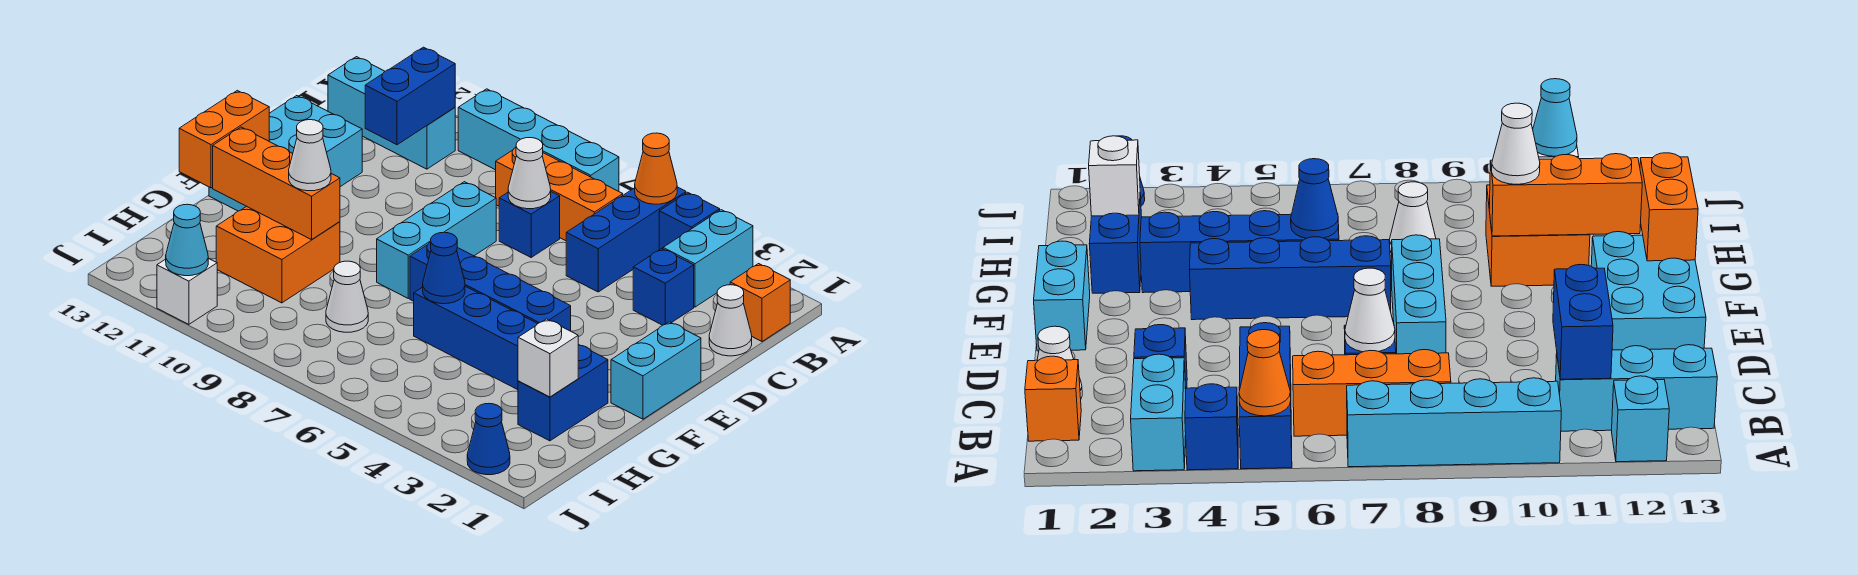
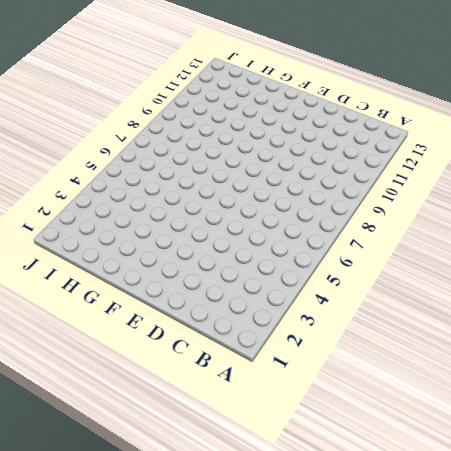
none -> cyan brick A3:B3 level 1
none -> blue brick A4 level 1
none -> blue brick A5:C5 level 1
none -> cyan brick A7:A10 level 1

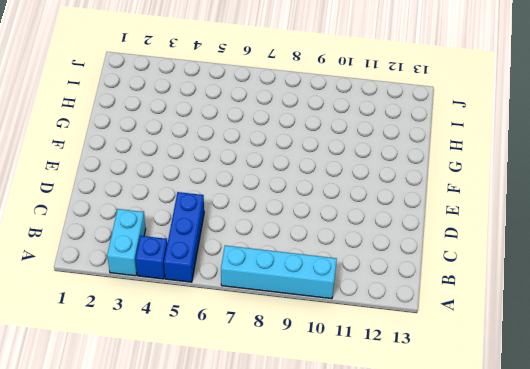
none -> cyan brick A12 level 1
none -> orange brick B1 level 1
none -> orange brick B6:B8 level 1
none -> cyan brick B11:B13 level 1

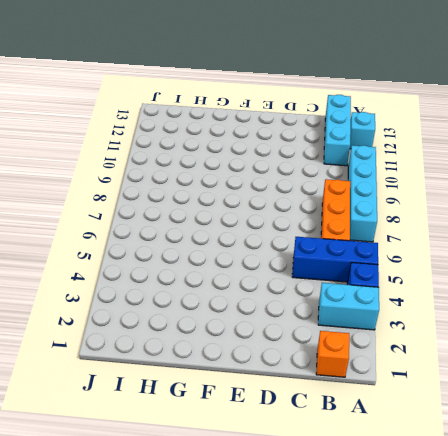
none -> white cone C1 level 1
none -> blue brick C3 level 1
none -> blue brick C7 level 1
none -> cyan brick D8:F8 level 1

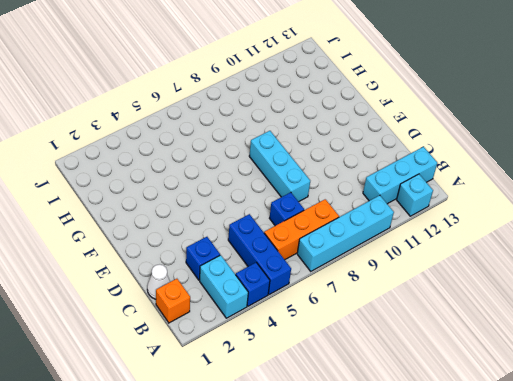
none -> cyan brick D12:F13 level 1
none -> cyan brick E1:F1 level 1
none -> blue brick F4:F7 level 1
none -> blue brick G2:H2 level 1

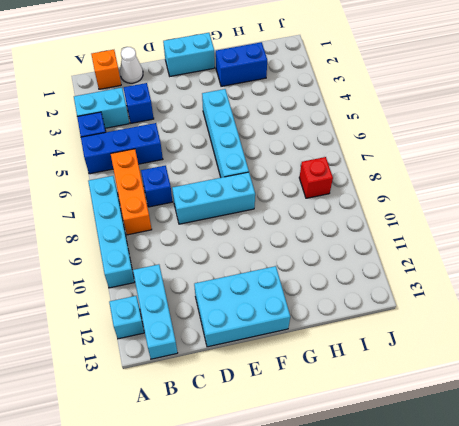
cyan brick F4:F7 level 1 -> blue brick F4:F7 level 1
red brick I8 level 1 -> none
none -> blue brick G3:G6 level 1
none -> orange brick G10:H11 level 1
none -> white cone H8 level 1
none -> blue cone J2 level 1

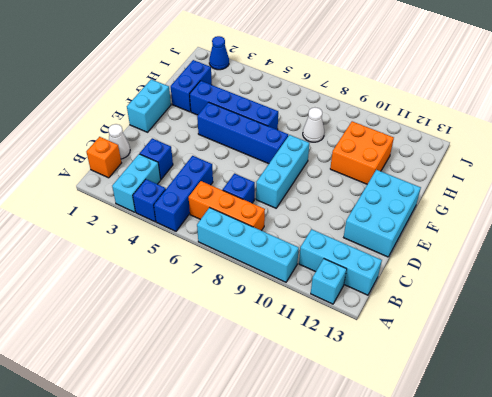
none -> white brick J11 level 1
none -> orange cone A5 level 2
none -> blue brick B11:C11 level 2
none -> white cone C7 level 2

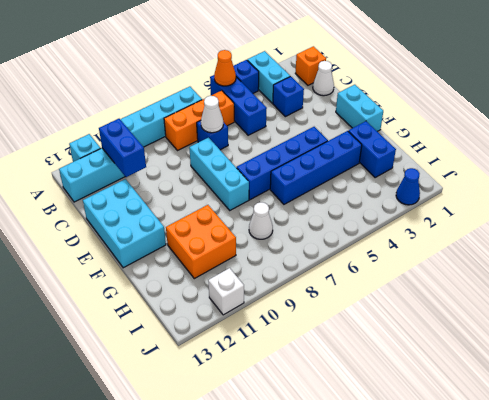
none -> orange brick F13:G13 level 2
none -> blue cone G6 level 2
none -> orange brick G10:G12 level 2
none -> white brick H2 level 2

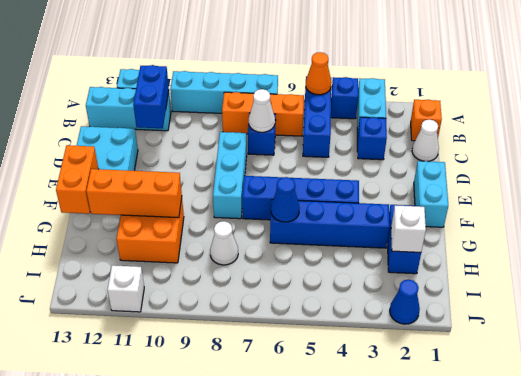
none -> cyan cone J11 level 2
none -> white cone G10 level 3

